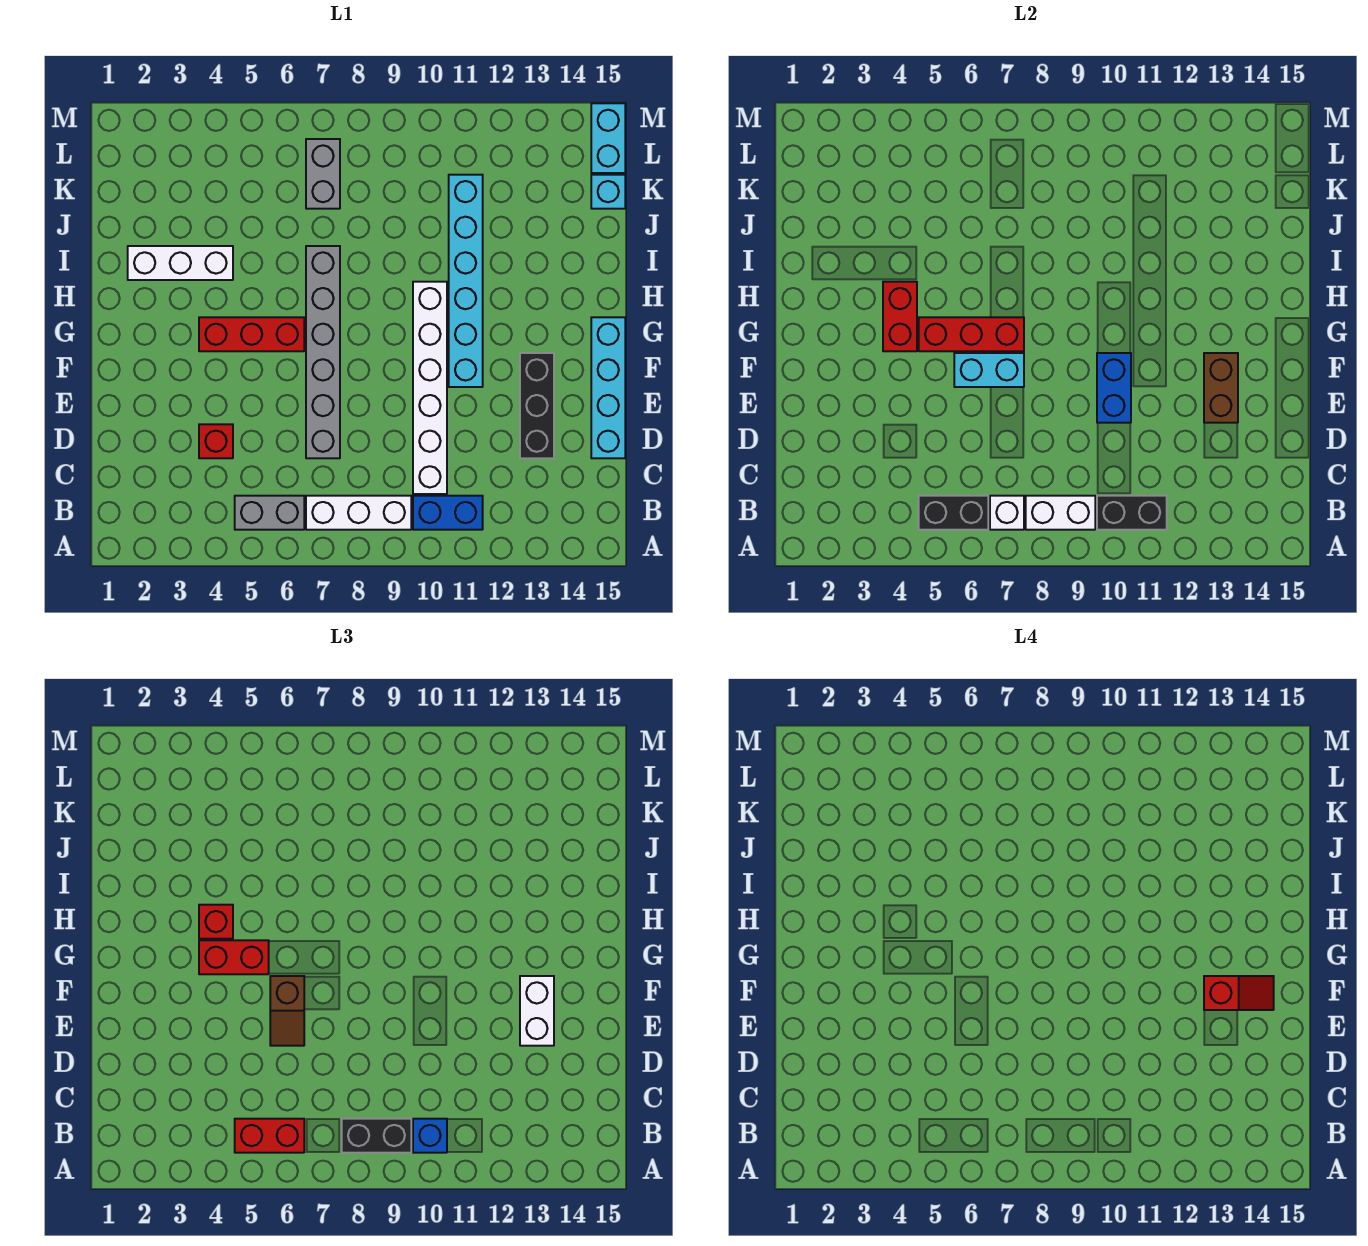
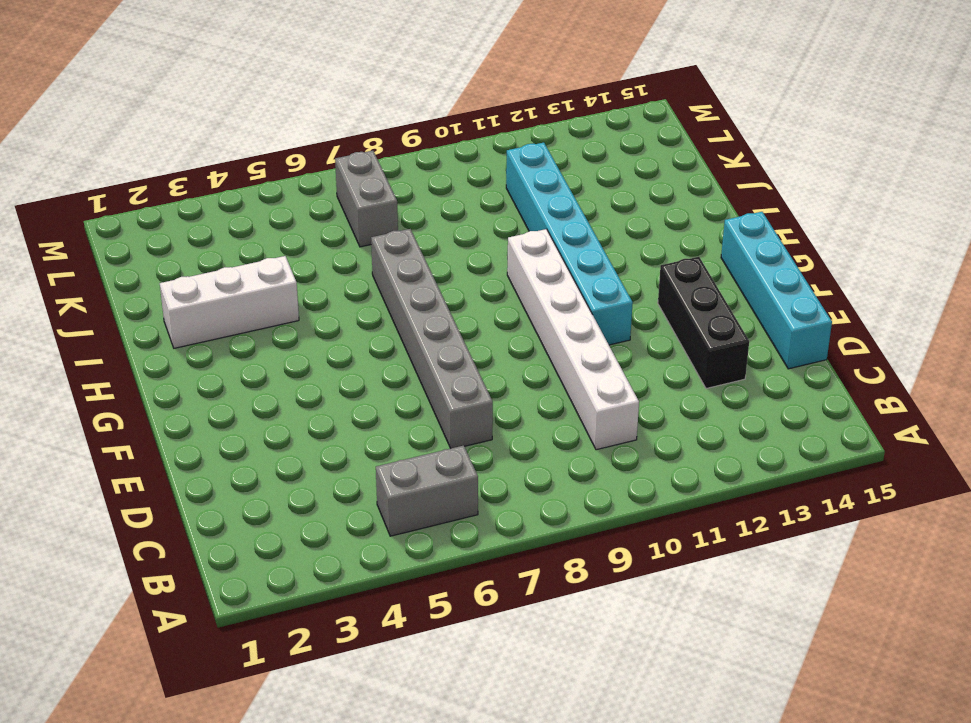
none -> white brick B7:B9 level 1
none -> blue brick B10:B11 level 1
none -> red brick D4 level 1
none -> red brick G4:G6 level 1

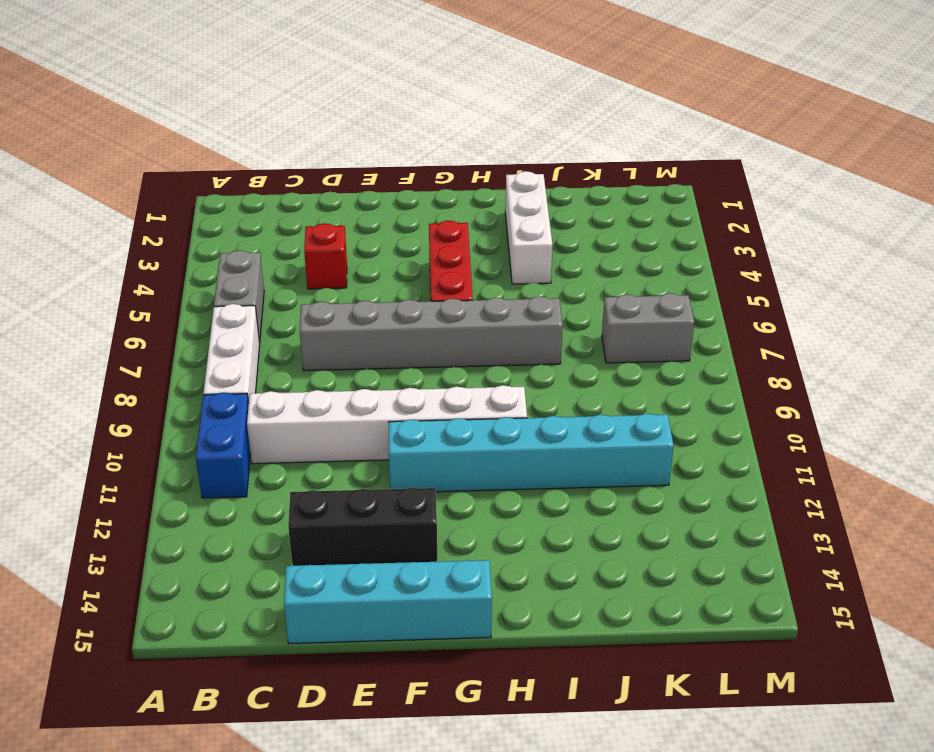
none -> cyan brick K15 level 1
none -> cyan brick L15:M15 level 1
none -> black brick B5:B6 level 2
none -> white brick B7 level 2

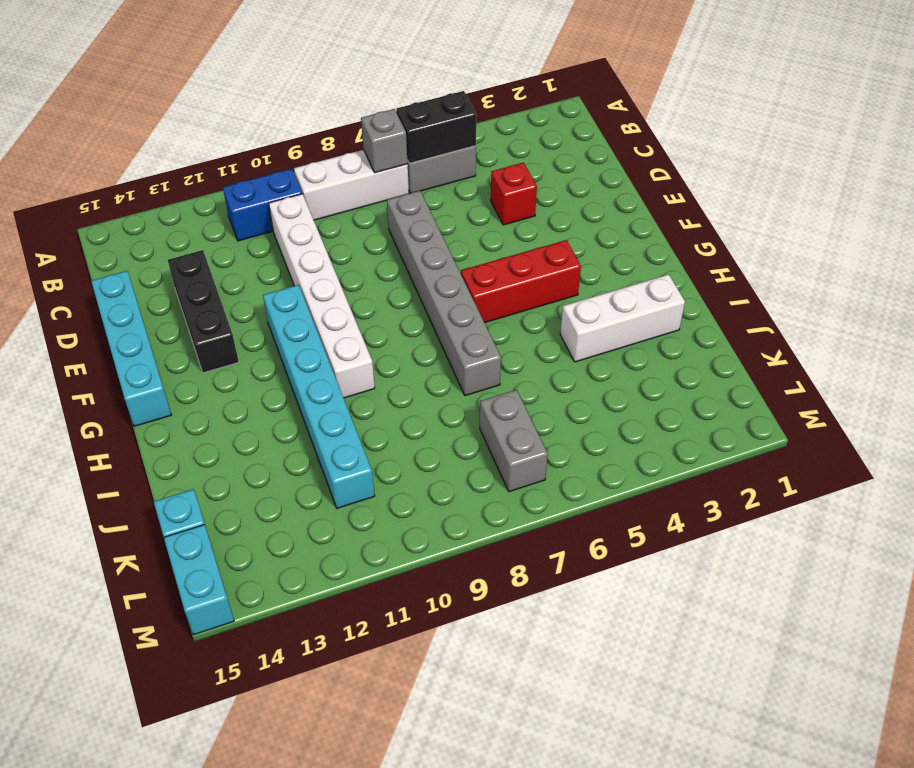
grey brick B7 level 2 -> white brick B7 level 2
none -> white brick B8:B9 level 2
none -> black brick B10:B11 level 2
none -> blue brick E10:F10 level 2
none -> brown brick E13:F13 level 2

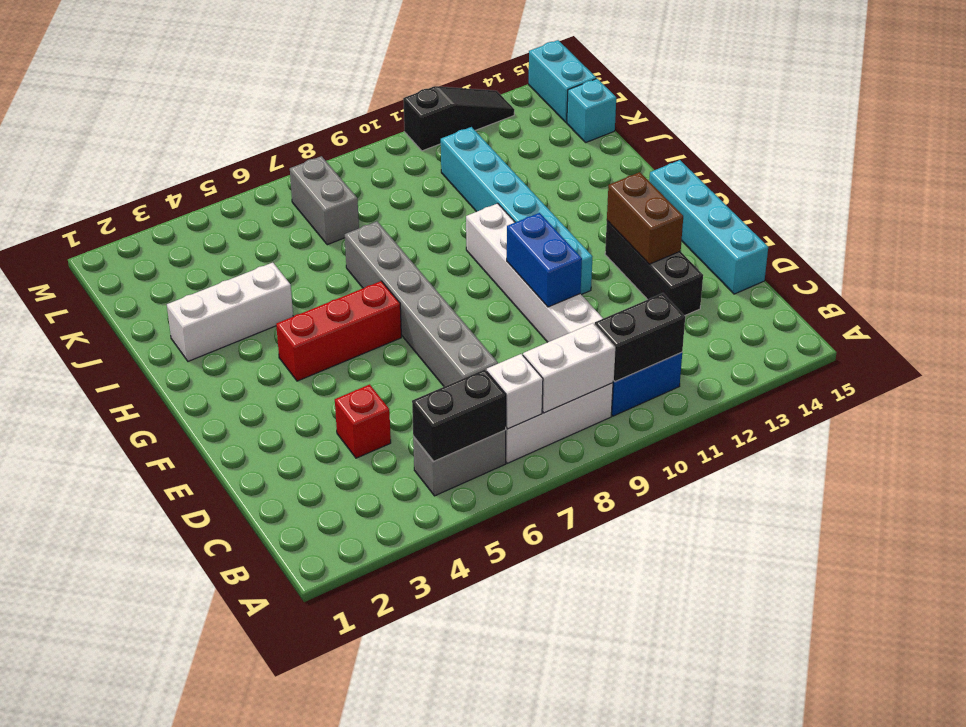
black slope M11:M13 level 1 top 11 -> none
none -> cyan brick F6:F7 level 2
none -> red brick G4:H4 level 2
none -> red brick G5:G7 level 2
none -> red brick B5:B6 level 3

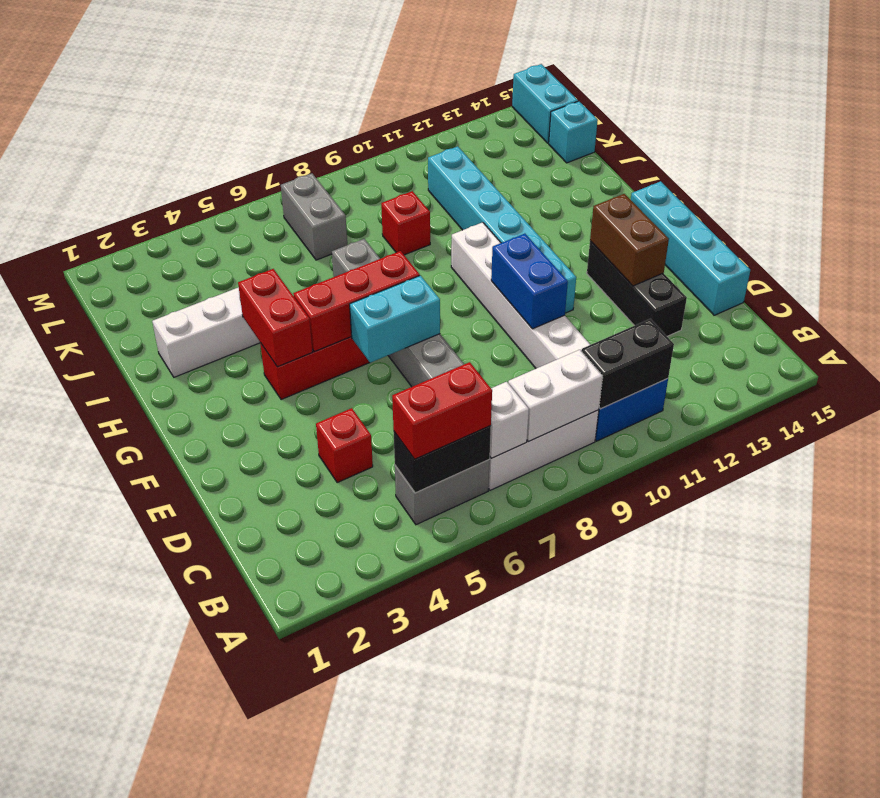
red brick J9 level 1 -> red brick H4 level 3
none -> black brick B8:B9 level 3
none -> blue brick B10 level 3
none -> brown slope E6:F6 level 3 top F
none -> white brick E13:F13 level 3

